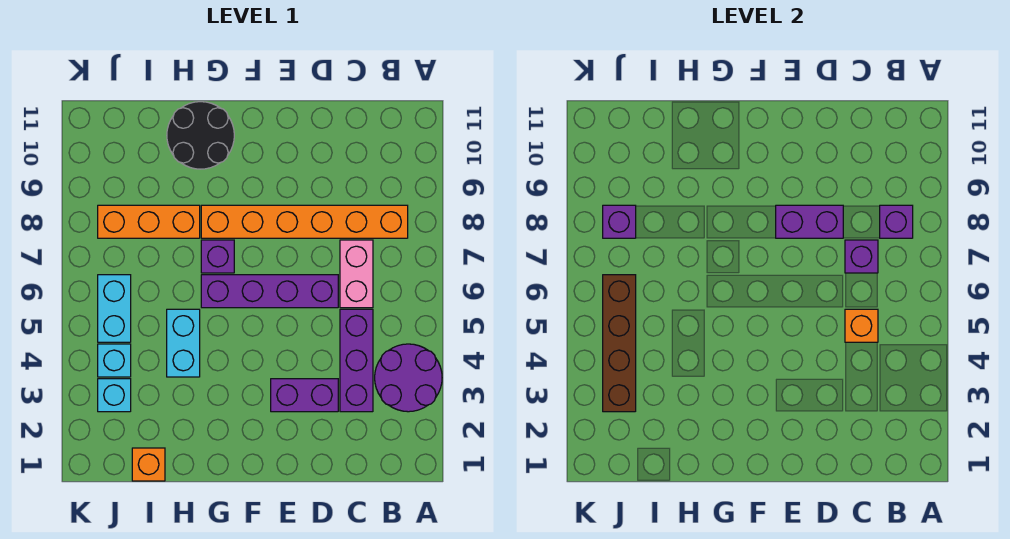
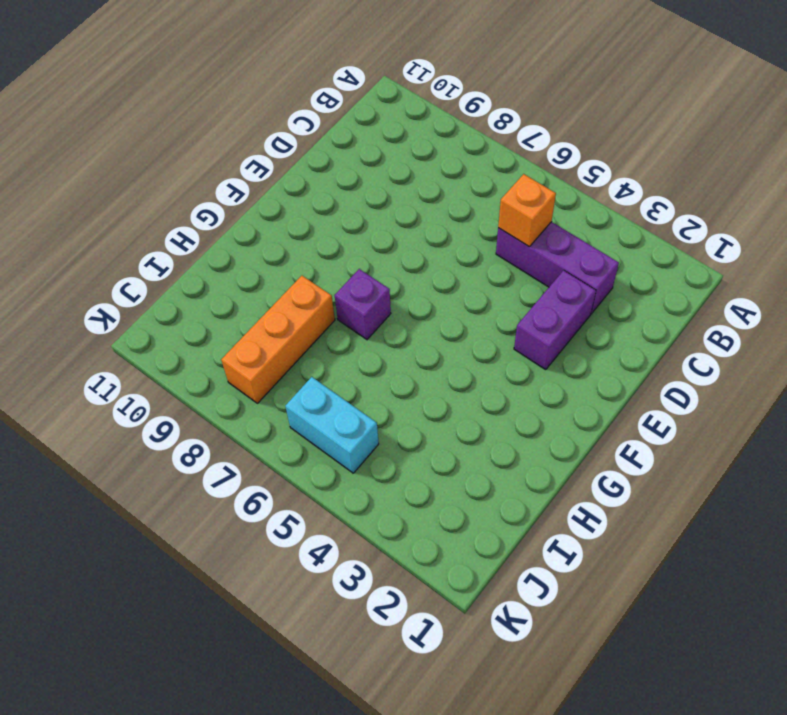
none -> purple round brick A3:B4 level 1
none -> orange brick B8:G8 level 1
none -> pink brick C6:C7 level 1

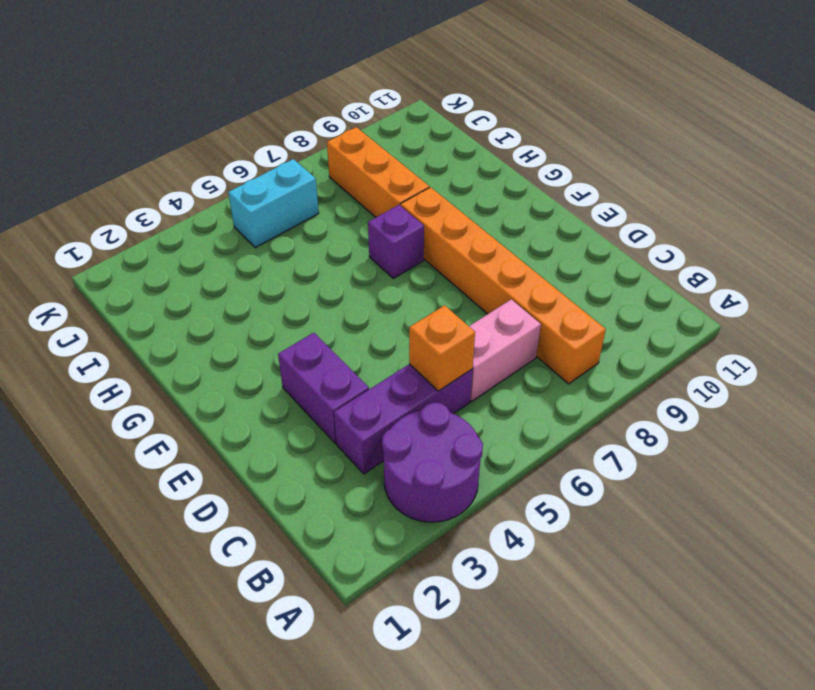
none -> purple brick D6:G6 level 1
none -> black round brick G10:H11 level 1
none -> cyan brick H4:H5 level 1

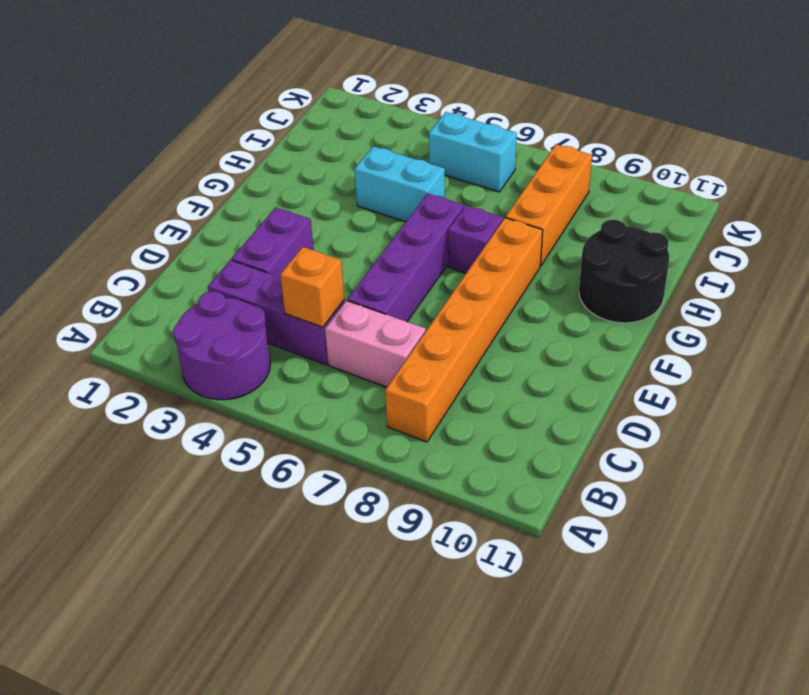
none -> orange brick I1 level 1
none -> cyan brick J3 level 1
none -> cyan brick J4 level 1

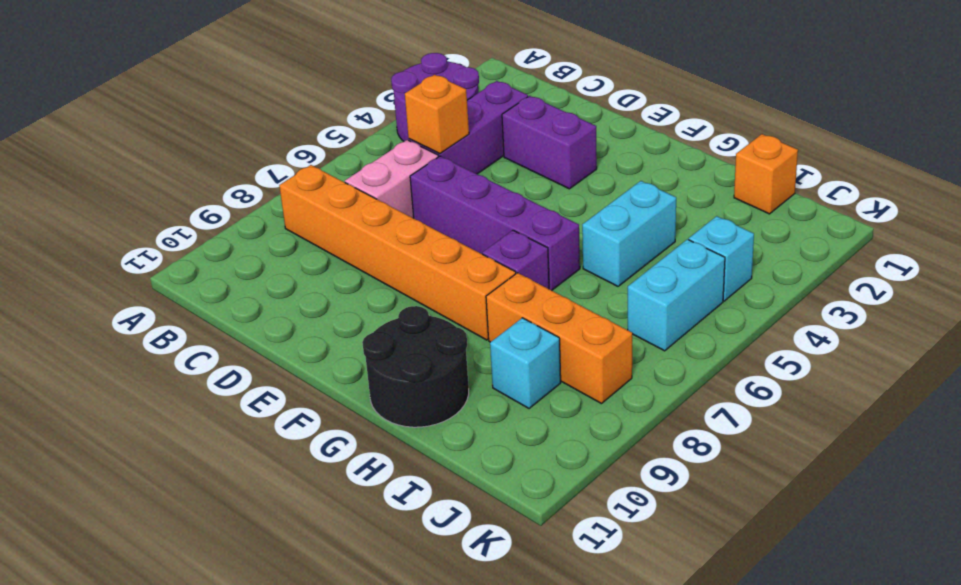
cyan brick I9 level 1 -> cyan brick J3 level 1
none -> purple brick B8 level 2
none -> purple brick C7 level 2
none -> purple brick D8:E8 level 2

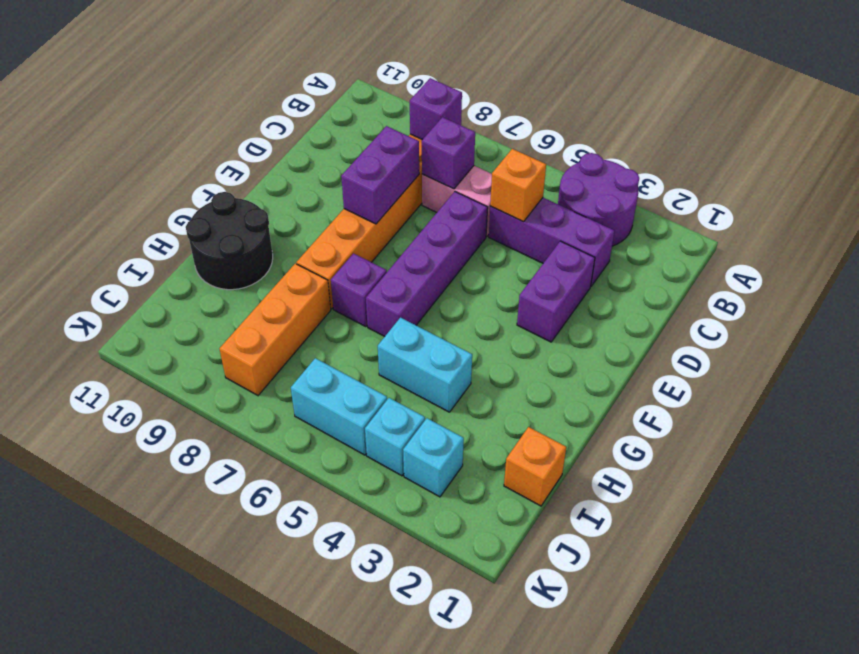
none -> brown brick J3:J6 level 2
none -> purple brick J8 level 2

